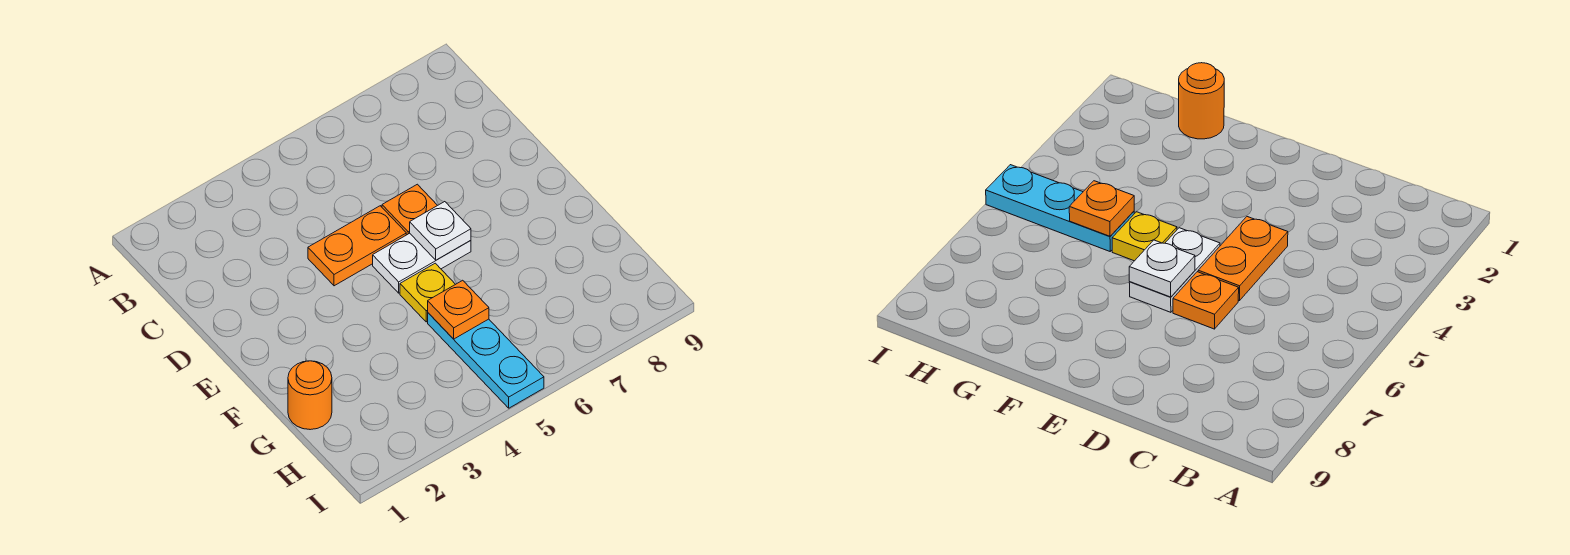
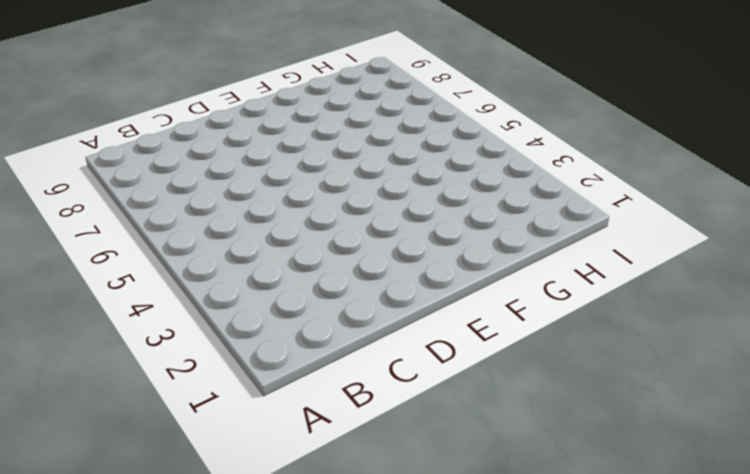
none -> orange plate D4:D5 level 1
none -> orange plate D6 level 1

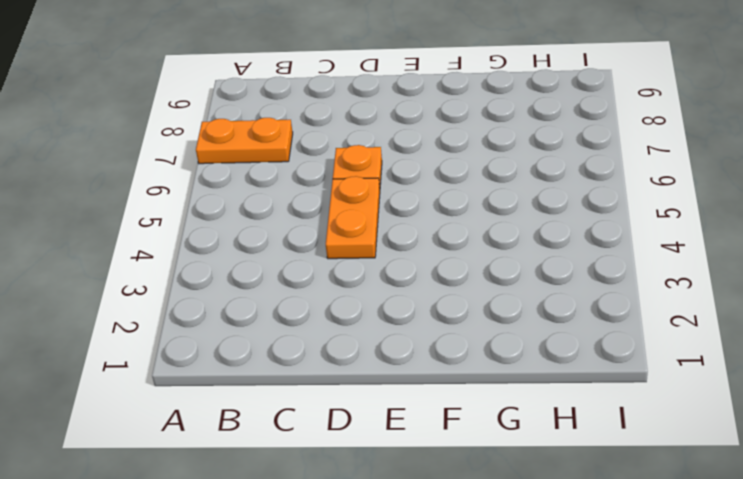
orange plate A7:B7 level 1 -> none
none -> white plate E5:E6 level 1
none -> yellow plate F5 level 1

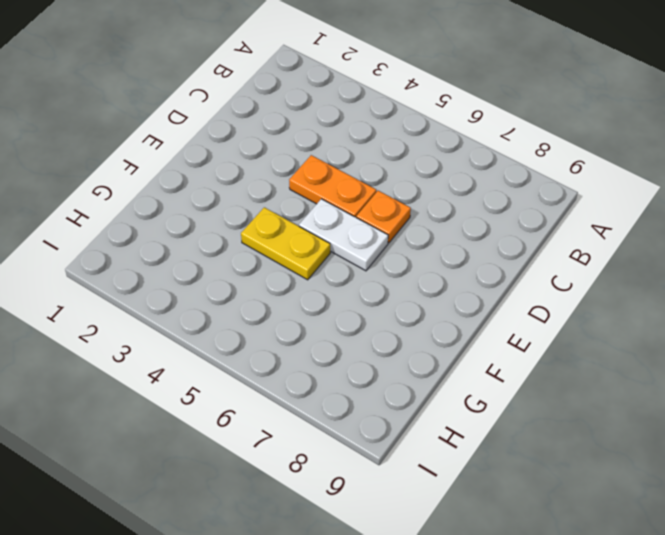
yellow plate F4:F5 level 1 -> yellow plate F5 level 1
none -> orange round brick G1 level 1
none -> cyan plate G5:I5 level 1

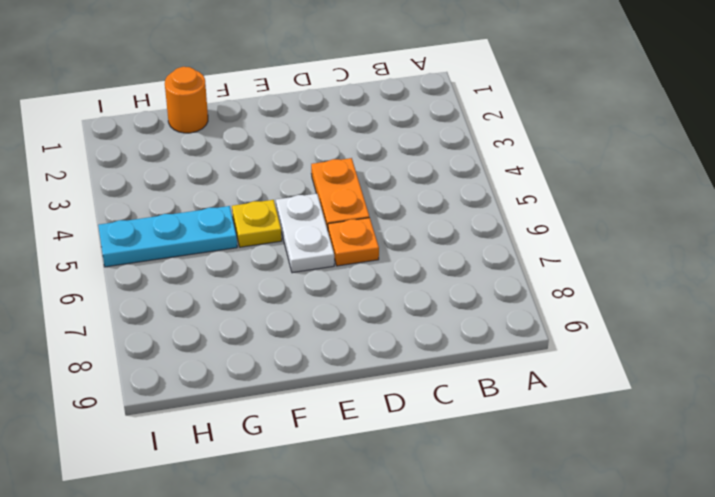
none -> white plate E6 level 2
none -> orange plate G5 level 2

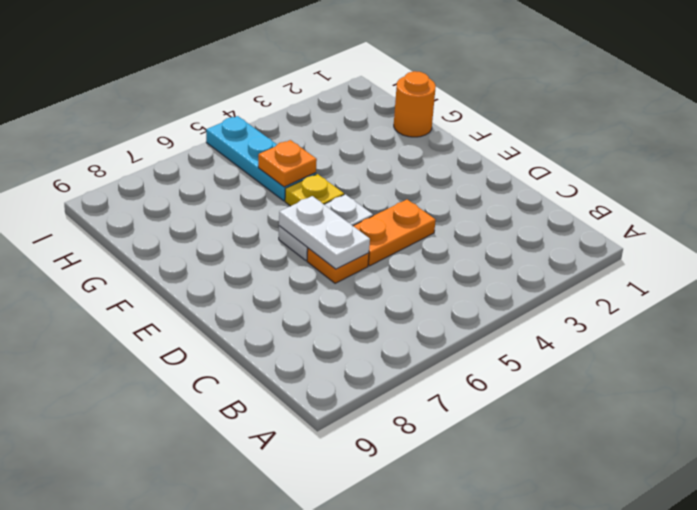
white plate D6:E6 level 2 -> white plate E6 level 2

